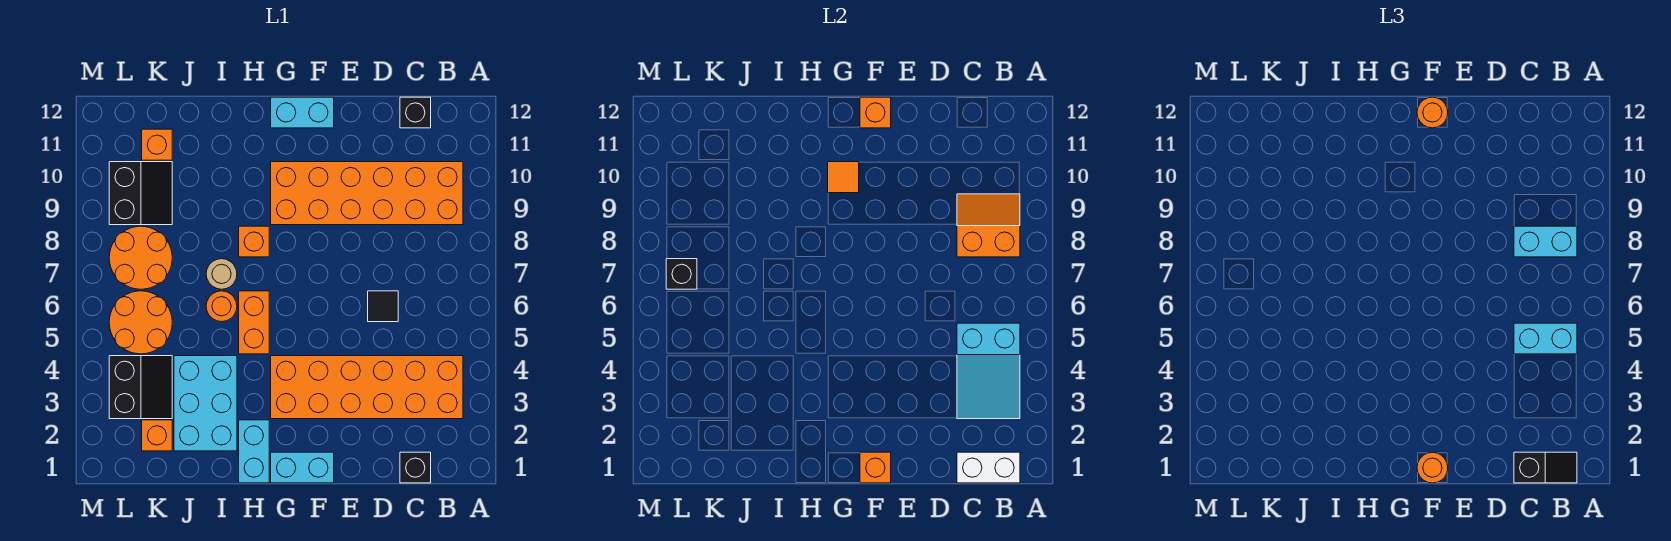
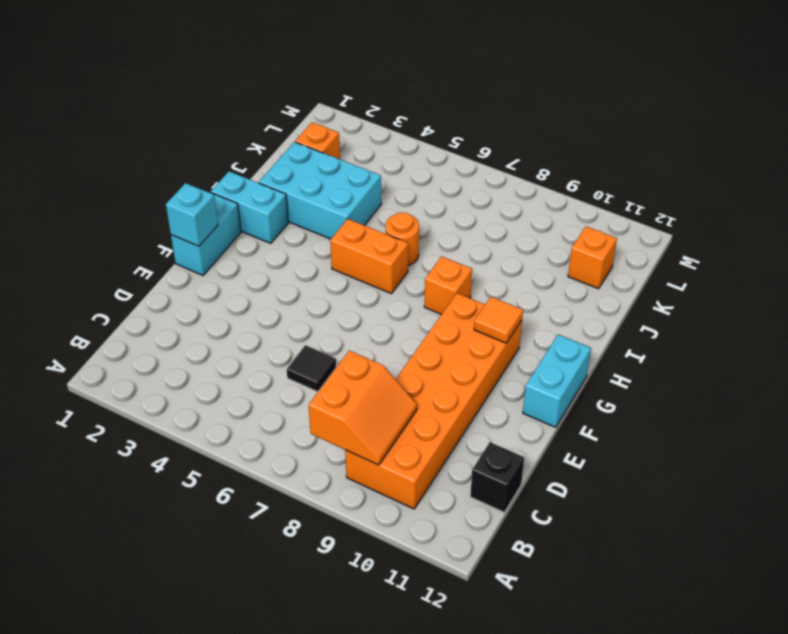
cyan brick F1 level 2 -> orange brick F1 level 2
none -> orange brick B3:G4 level 1
none -> black brick C1 level 1
none -> tan round brick I7 level 1
none -> black slope K3:L4 level 1 top L

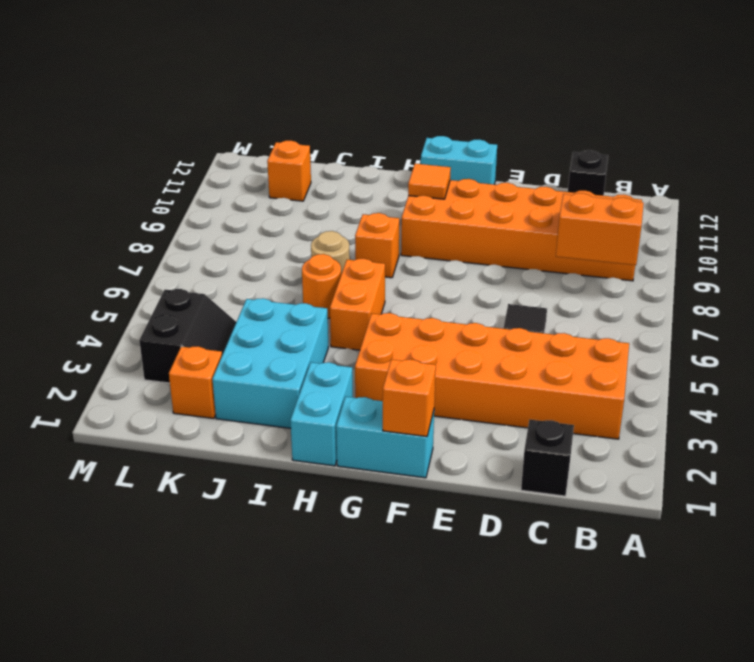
none -> orange round brick K5:L6 level 1
none -> orange round brick K7:L8 level 1
none -> black slope K9:L10 level 1 top L
none -> white brick B1:C1 level 2

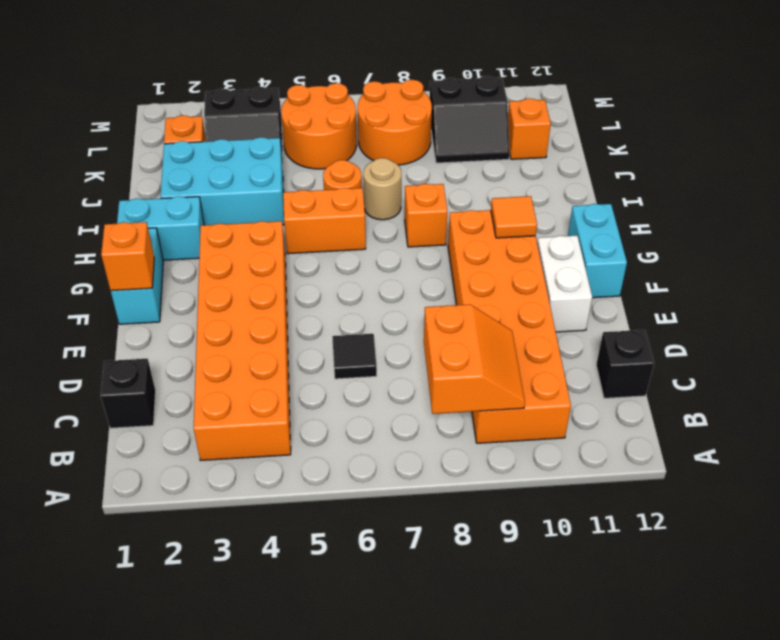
white brick E11:F11 level 1 -> white brick B1:C1 level 2
none -> cyan slope B3:C5 level 2 top 5
none -> orange brick F12 level 2
none -> black brick L7 level 2
none -> black slope B1:C1 level 3 top C

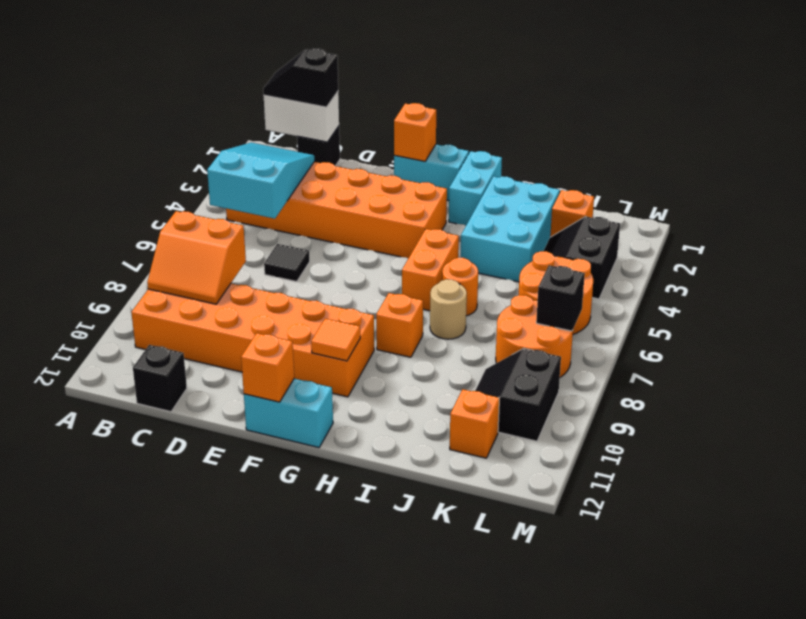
none -> cyan brick B5:C5 level 3
none -> cyan brick B8:C8 level 3
none -> orange round brick F1 level 3
none -> orange round brick F12 level 3

